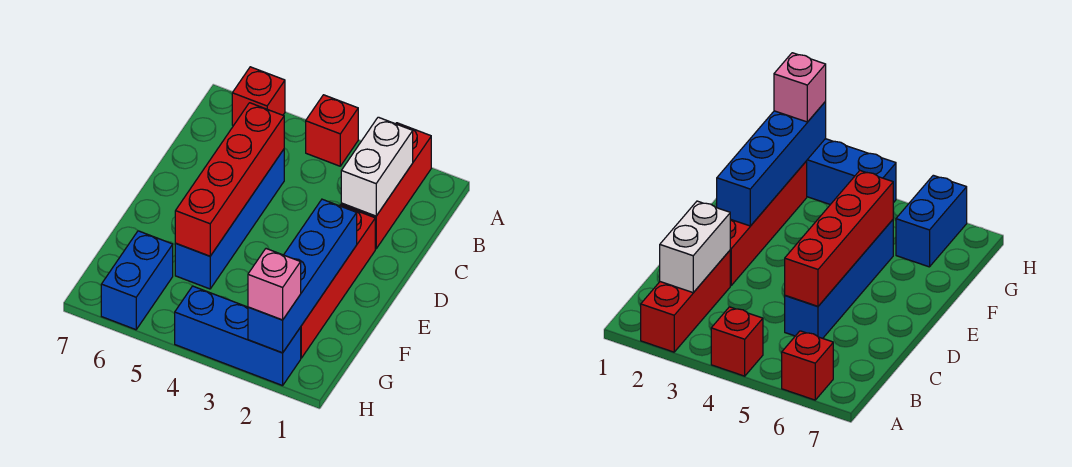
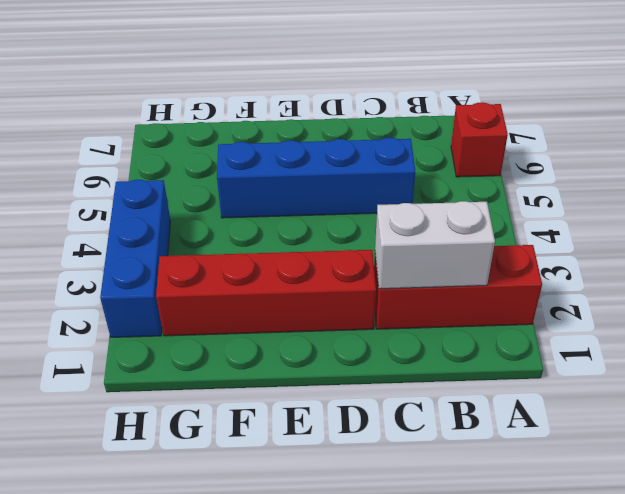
none -> red brick A4 level 1
none -> blue brick G6:H6 level 1

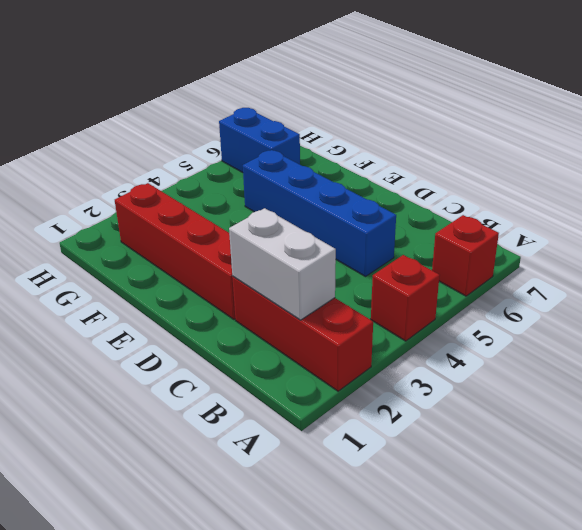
none -> blue brick H2:H4 level 1
none -> red brick C5:F5 level 2

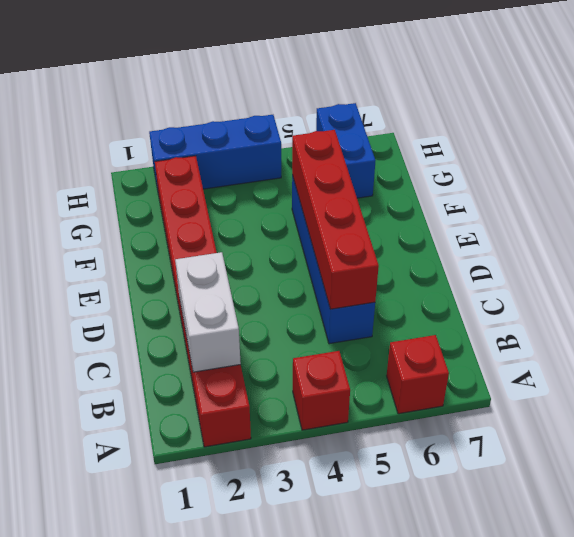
none -> blue brick E2:H2 level 2
none -> pink brick H2 level 3

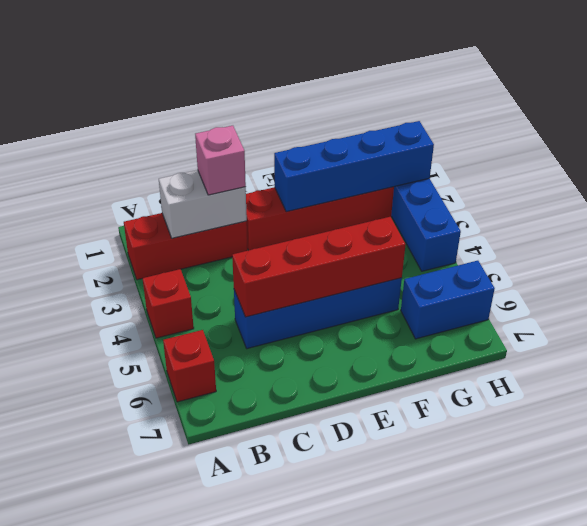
pink brick C2 level 3 -> pink brick H2 level 3

